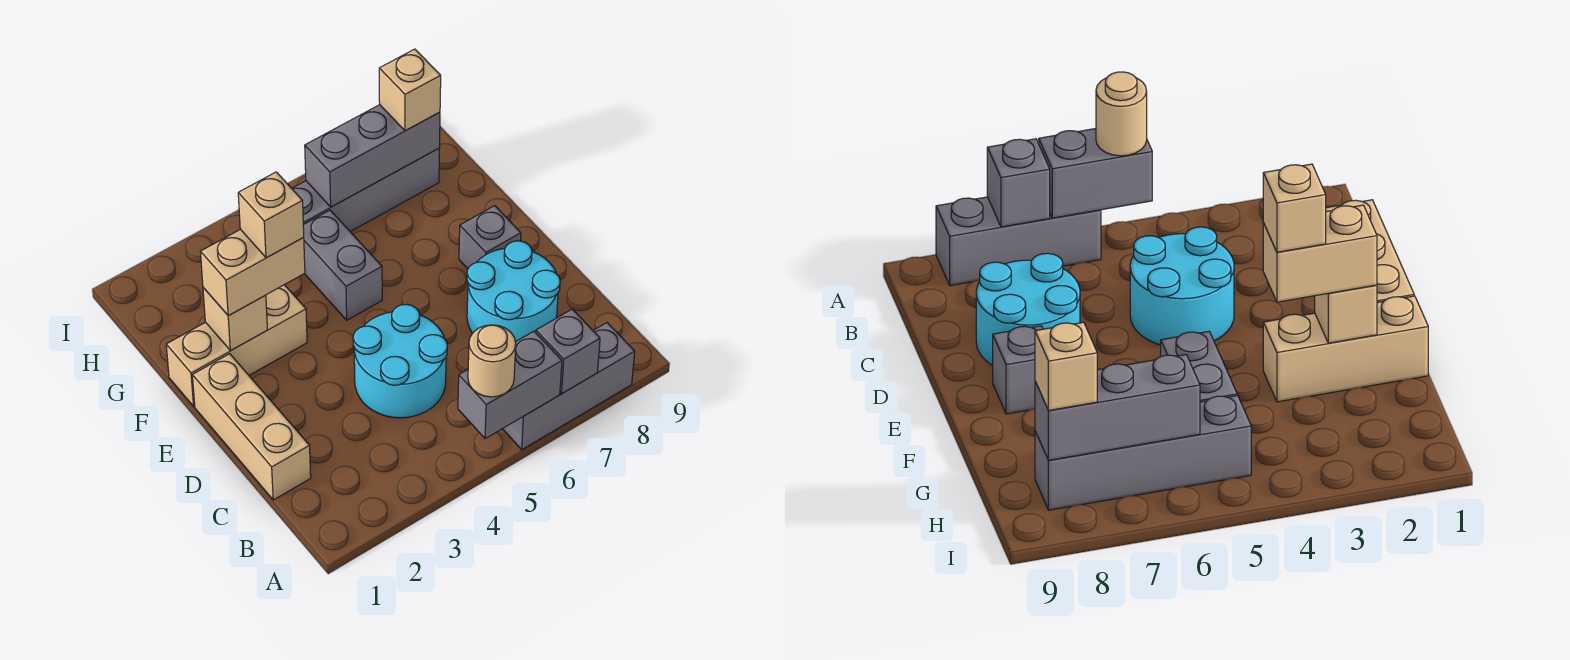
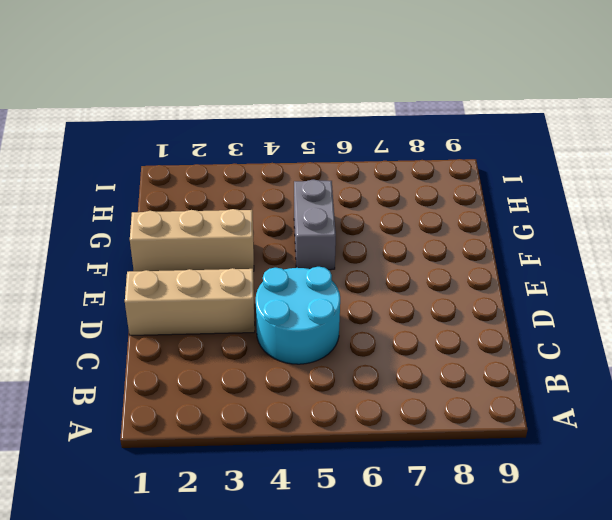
tan brick D1:D3 level 1 -> tan brick C1:E1 level 1
none -> grey brick A6:A8 level 1
none -> cyan round brick C7:D8 level 1
none -> grey brick E8 level 1

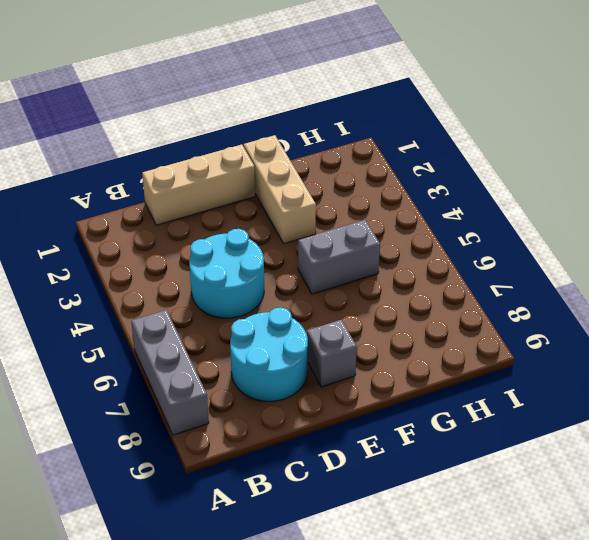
none -> grey brick H5:H8 level 1
none -> grey brick A5:A6 level 2
none -> grey brick A7 level 2

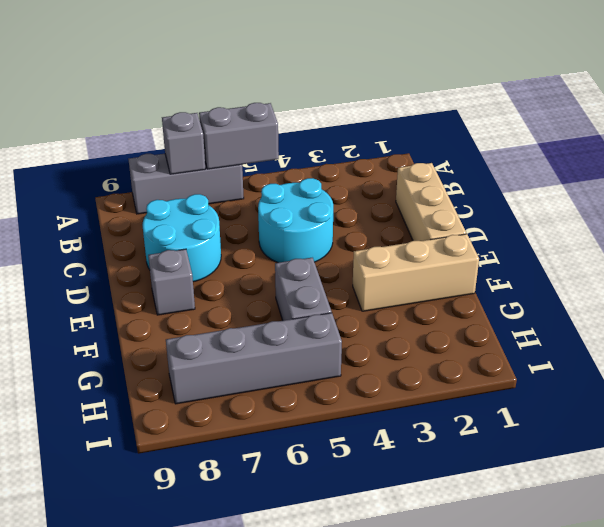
none -> tan brick F2 level 2
none -> grey brick H6:H8 level 2
none -> tan round brick A5 level 3

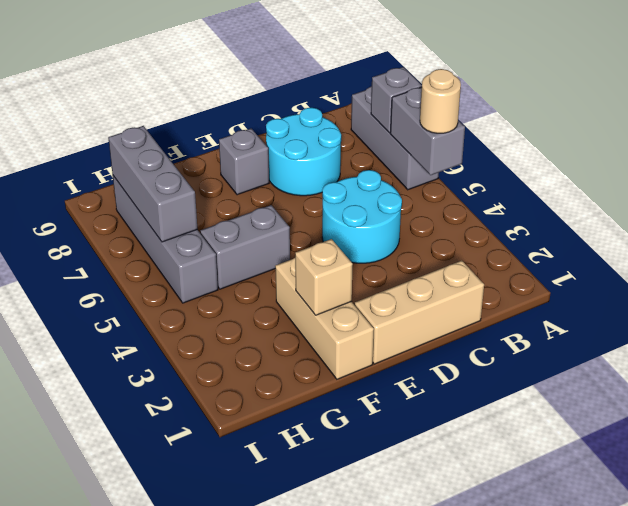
none -> tan brick F2:F3 level 3
none -> tan brick H8 level 3
none -> tan brick F3 level 4

